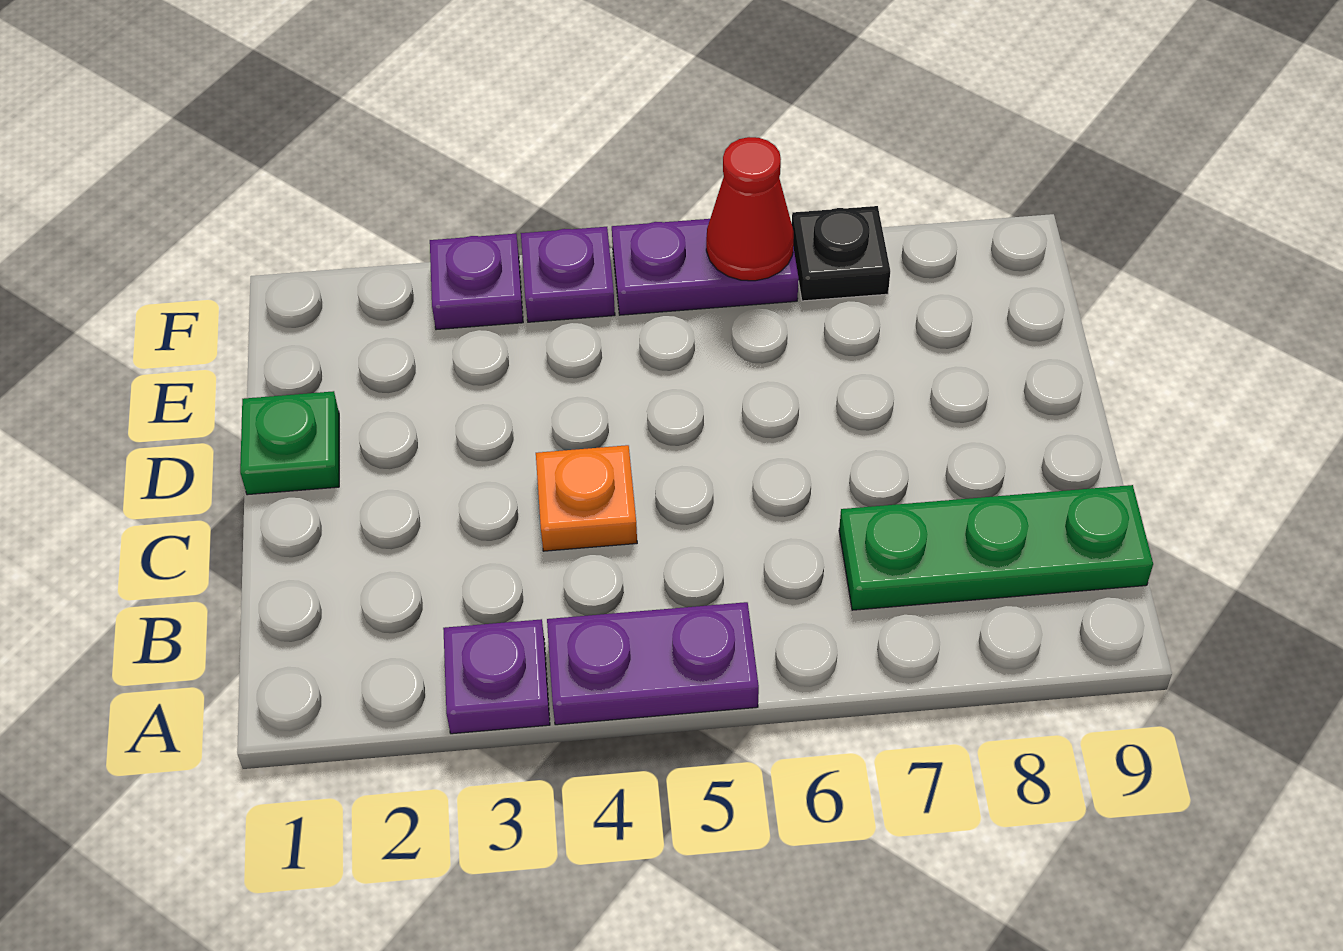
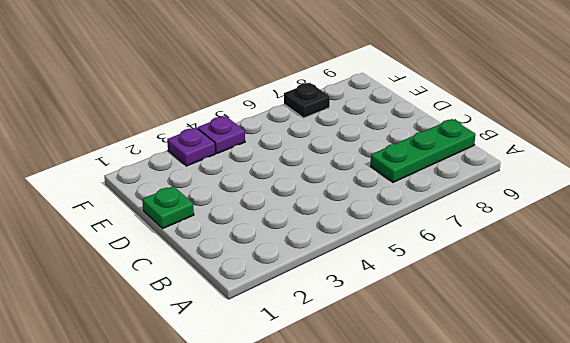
none -> purple plate A3 level 1
none -> purple plate A4:A5 level 1

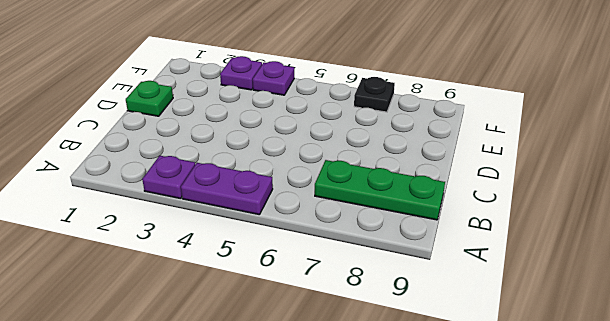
none -> orange plate C4 level 1
none -> purple plate F5:F6 level 1

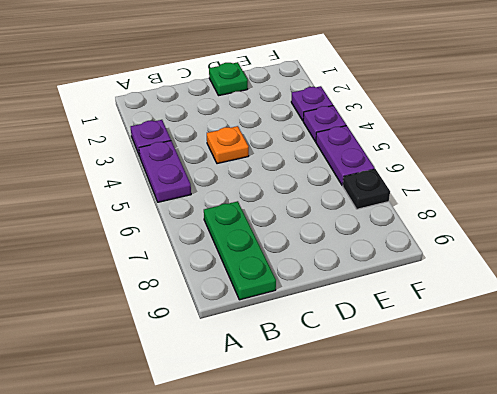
none -> red cone F6 level 2

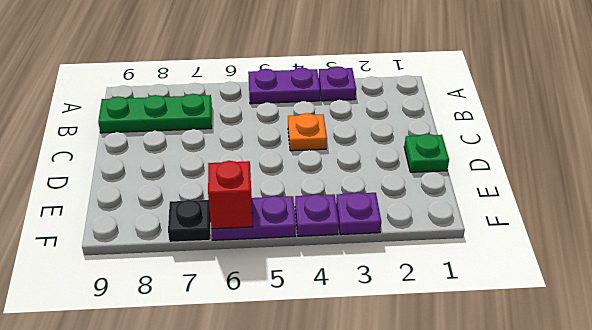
red brick F6 level 2 -> red cone F6 level 2

